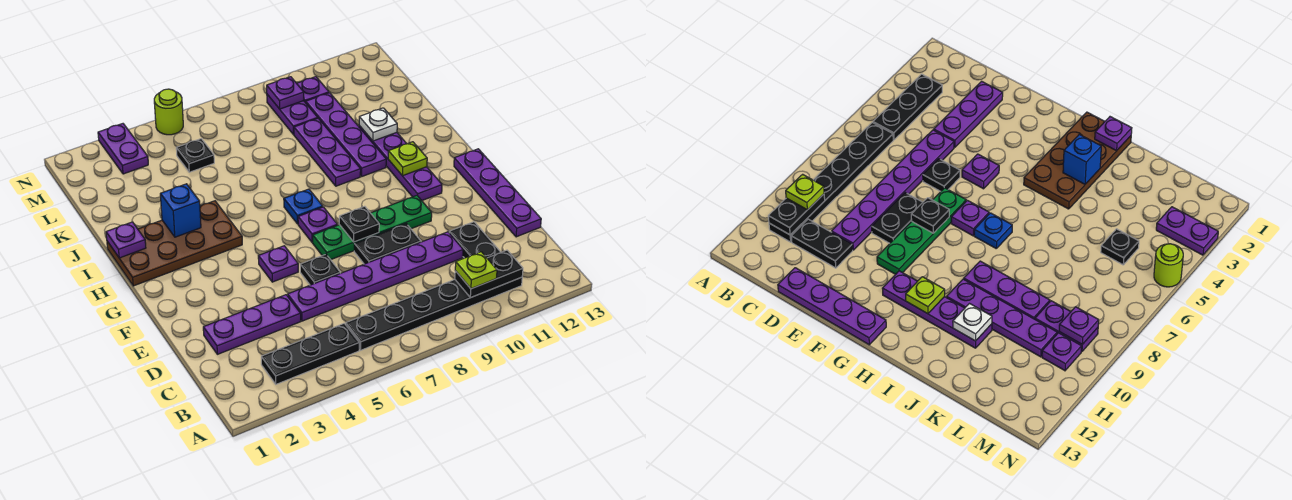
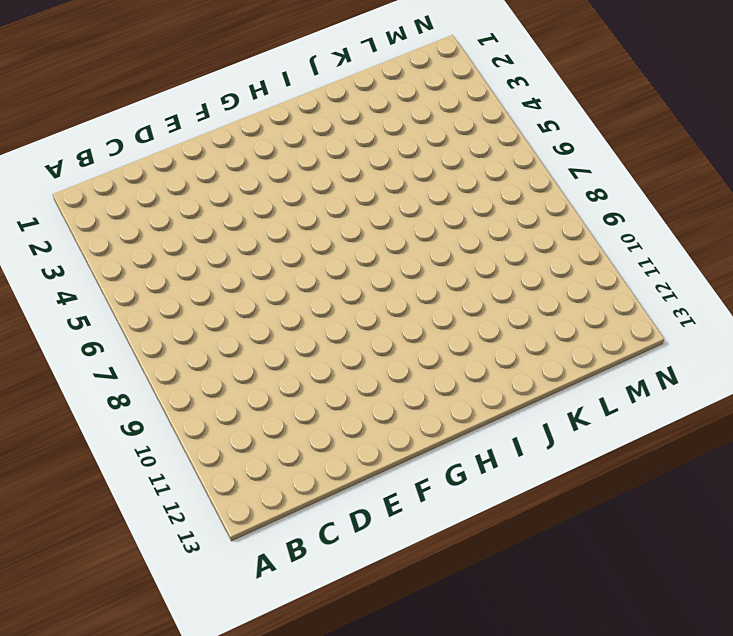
none -> black plate B3:B5 level 1
none -> black plate B6:B11 level 1
none -> black plate C11:D11 level 1

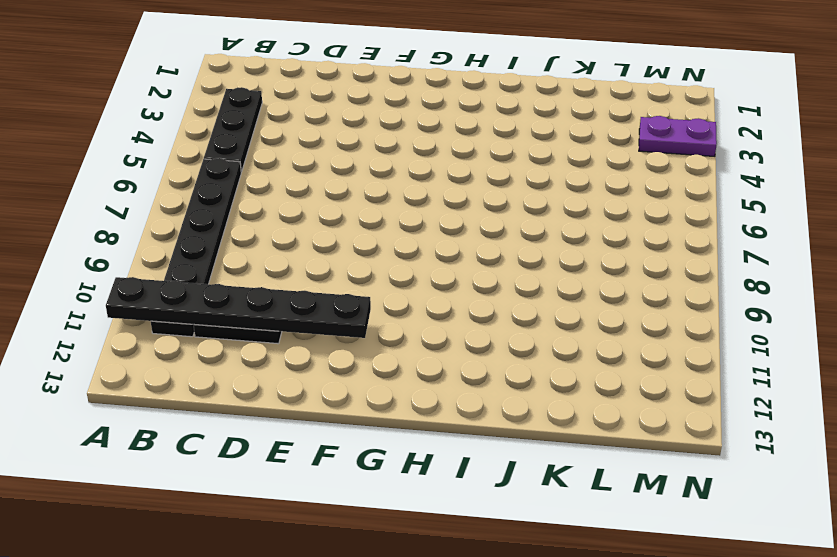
black plate A11:F11 level 2 -> black plate B10:B11 level 2
none -> purple plate D2:D4 level 1
none -> purple plate D5:D10 level 1
none -> purple plate D13:G13 level 1

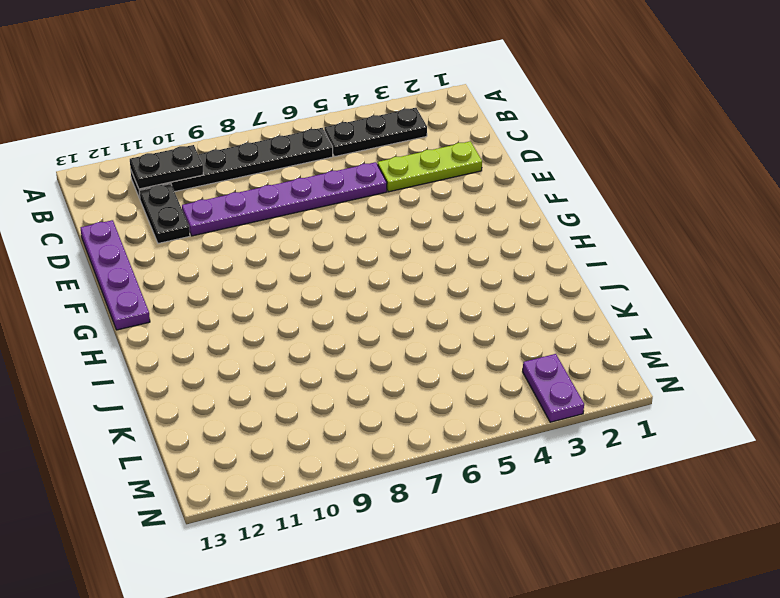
lime plate D2:D4 level 1 -> purple plate D2:D4 level 1
none -> black plate E6 level 1
none -> black plate E8:E9 level 1
none -> purple plate F5 level 1

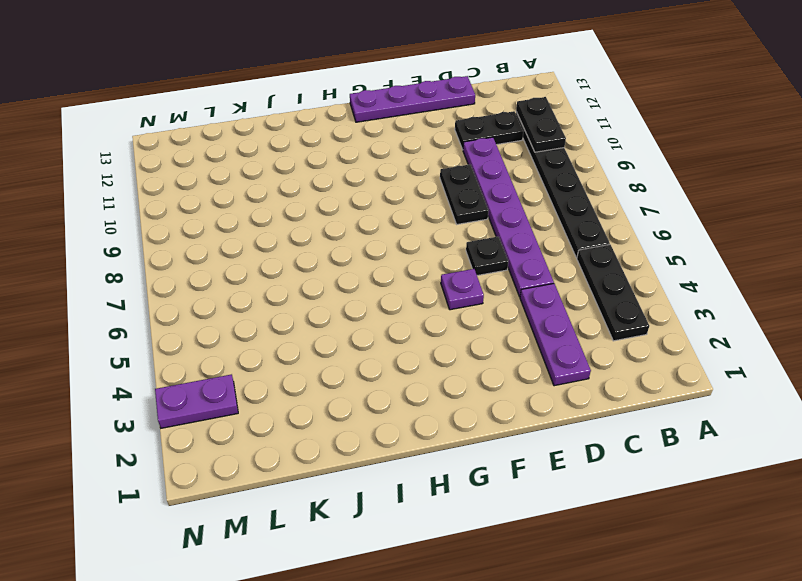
none -> green plate F7:F10 level 1
none -> purple plate G7 level 1
none -> purple plate G11:J11 level 1

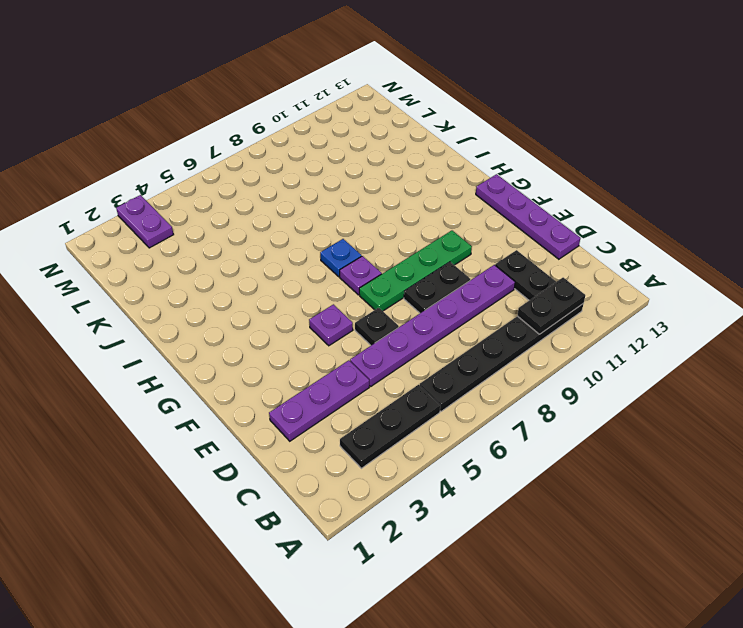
none -> purple plate G11:J11 level 1
none -> brown plate H1:I4 level 1
none -> purple plate I9:K9 level 1

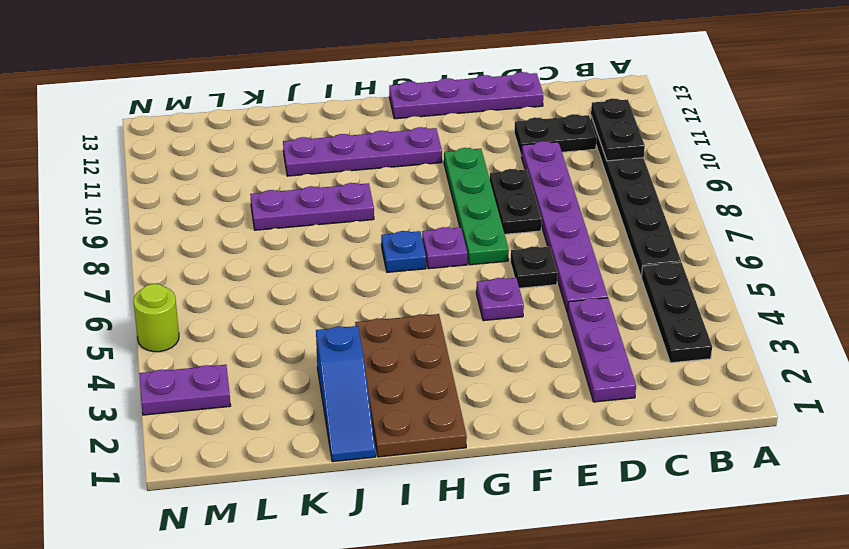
blue slope J1:J3 level 1 top 3 -> none
none -> purple plate I10:L10 level 1
none -> black plate L5 level 1
none -> purple plate L9:M9 level 1

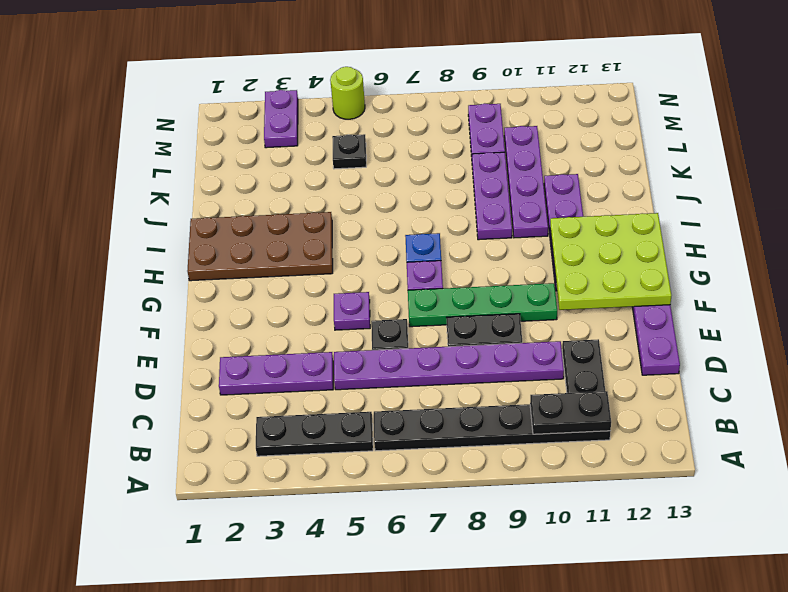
lime plate F11:H13 level 2 -> lime plate H11 level 2
none -> purple plate M10 level 1
none -> black plate F8 level 2
none -> purple plate I1 level 2

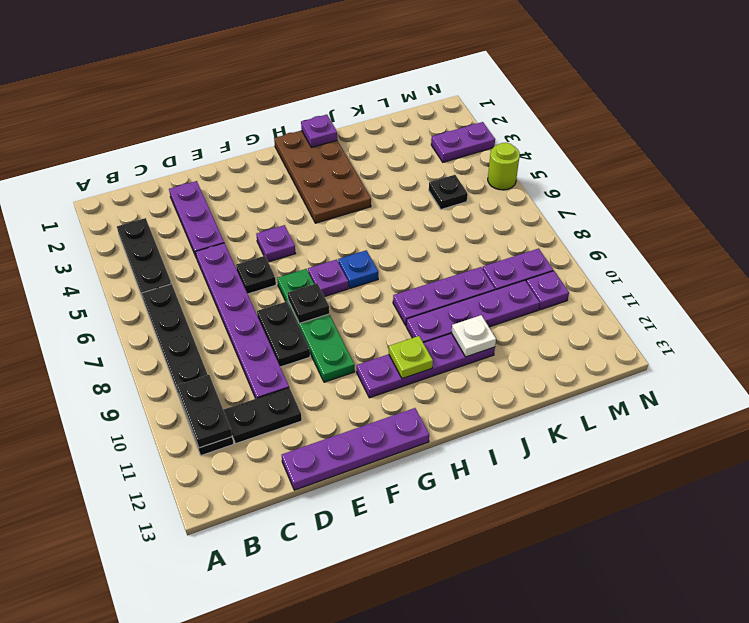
none -> blue brick I3 level 2
none -> purple plate M9 level 2
none -> lime plate B10 level 3

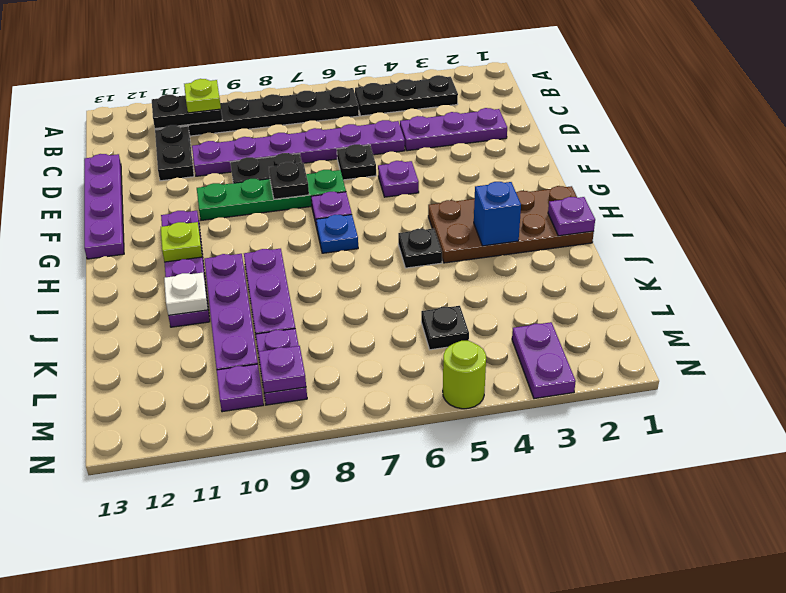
black plate I5 level 1 -> none

